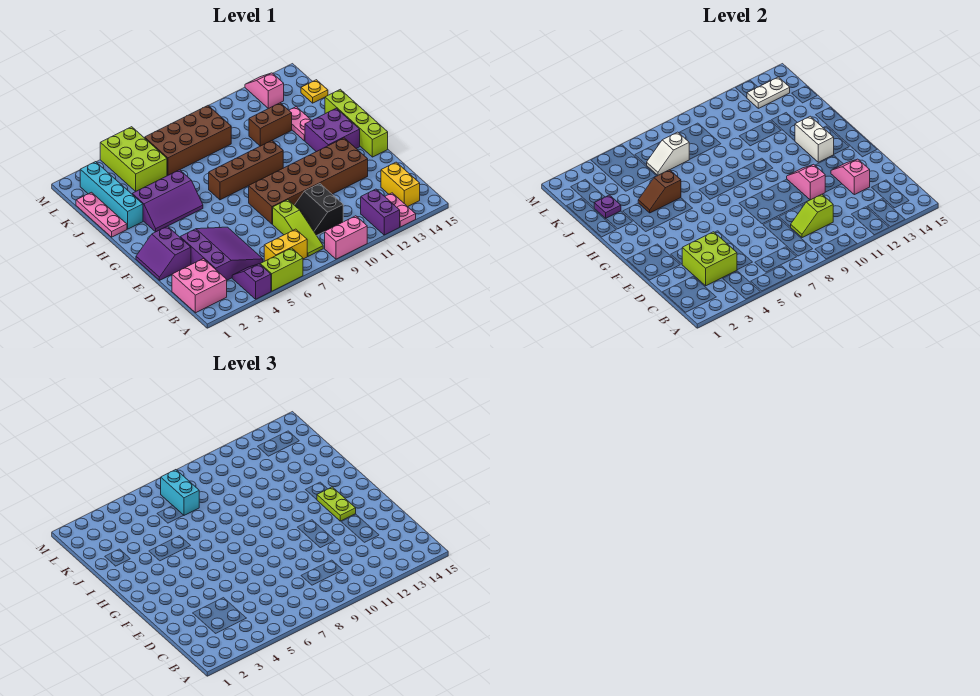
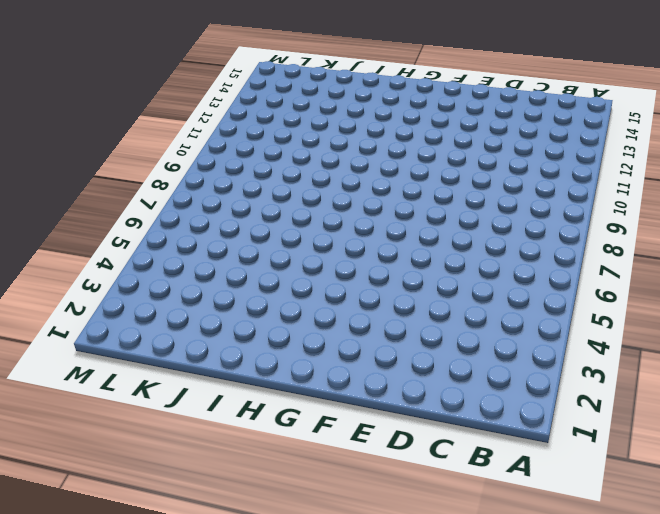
none -> purple slope A4:B4 level 1 top A
none -> lime brick A5:A6 level 1
none -> pink brick A9:A10 level 1
none -> purple brick A12:B12 level 1

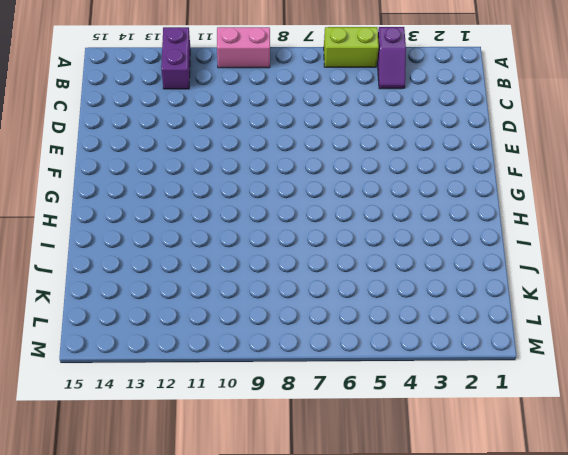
none -> pink plate A13:B13 level 1
none -> pink brick B1:C2 level 1
none -> yellow brick B6:B7 level 1
none -> lime slope B8:D8 level 1 top D

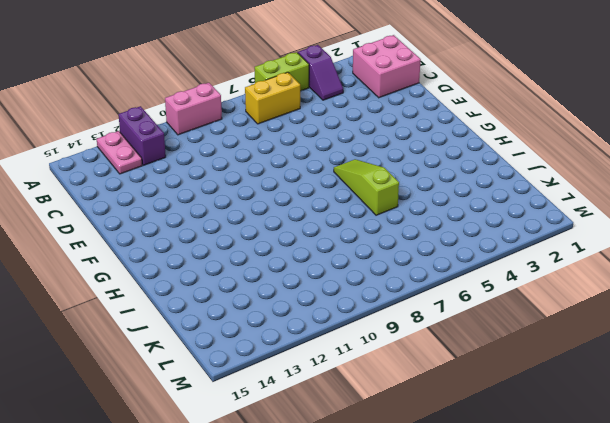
lime slope G6:I6 level 1 top I -> lime slope B8:D8 level 1 top D
none -> yellow brick B14:C14 level 1
none -> purple slope C3:E5 level 1 top 3
none -> black slope C9:D10 level 1 top 10
none -> purple slope E1:F2 level 1 top 2

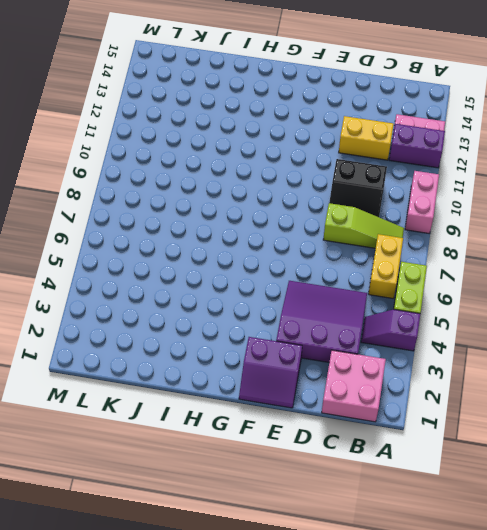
yellow brick C12:D12 level 1 -> yellow brick B14:C14 level 1
none -> brown brick E8:F13 level 1
none -> lime brick F15:I15 level 1
none -> purple brick G13:H14 level 1
none -> purple slope H3:I5 level 1 top I

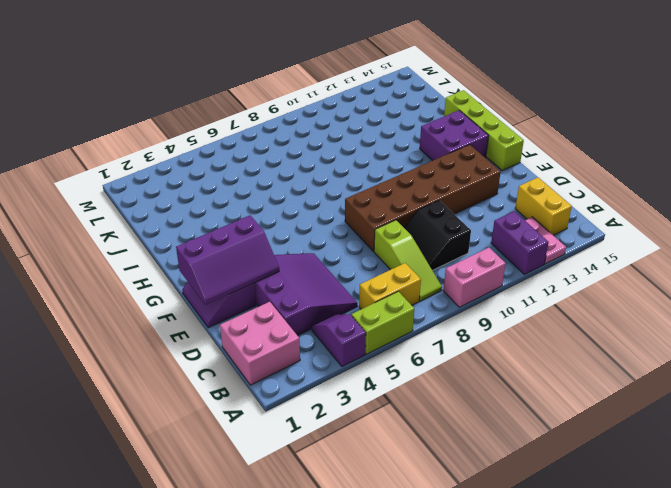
purple slope E1:F3 level 2 top F -> purple slope H3:I5 level 1 top I
none -> brown brick H7:H10 level 1
none -> pink plate I1:K1 level 1
none -> cyan brick I2:L2 level 1
none -> pink plate I13:J13 level 1

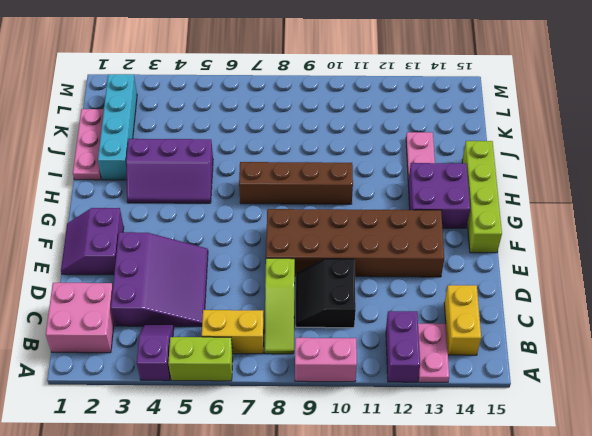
none -> brown brick J11:J12 level 1
none -> lime brick K4:M5 level 1
none -> brown brick K6:L9 level 1
none -> yellow plate K15 level 1

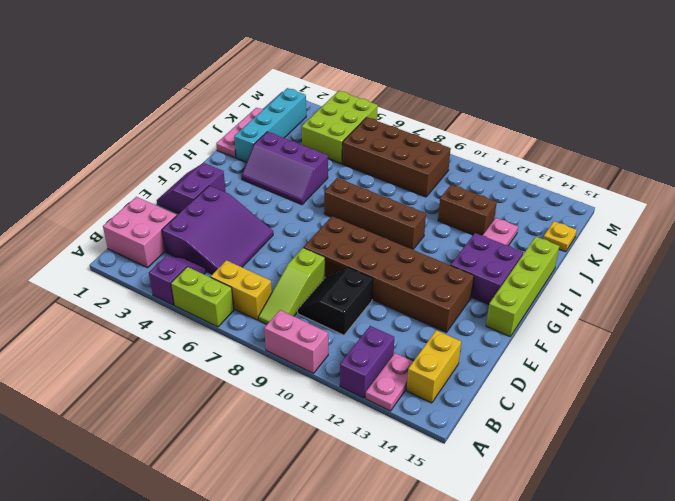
none -> pink slope L13:M13 level 1 top L
none -> lime brick C3:D4 level 2
none -> lime slope C9:C10 level 2 top 10
none -> pink slope D13:E13 level 2 top D

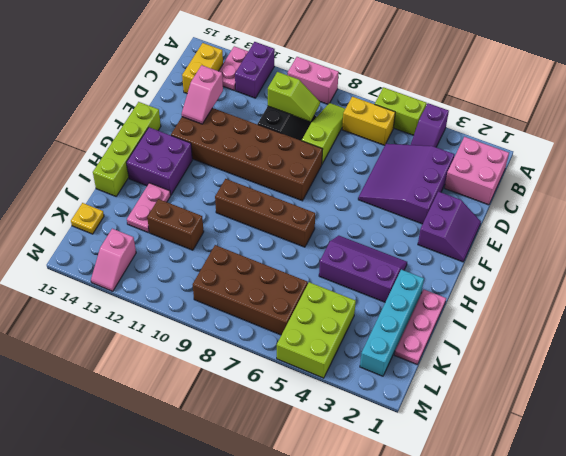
none -> lime brick C3:D4 level 2
none -> pink slope E11:F11 level 2 top E
none -> white brick G13:H13 level 2
none -> brown slope I4:I5 level 2 top 5

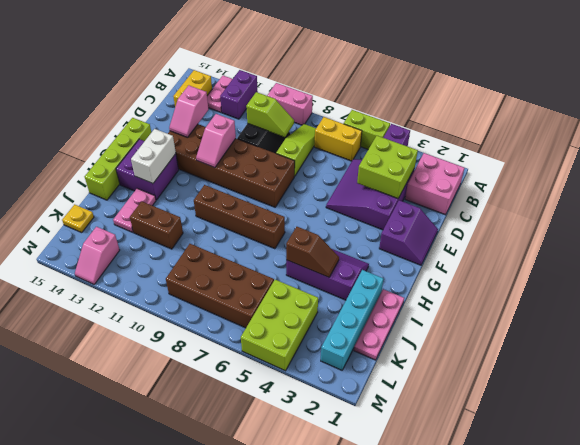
none -> purple plate J2 level 2
none -> white slope K6:K7 level 2 top 7
none -> white plate L13:L14 level 2
none -> lime plate F13:G13 level 3

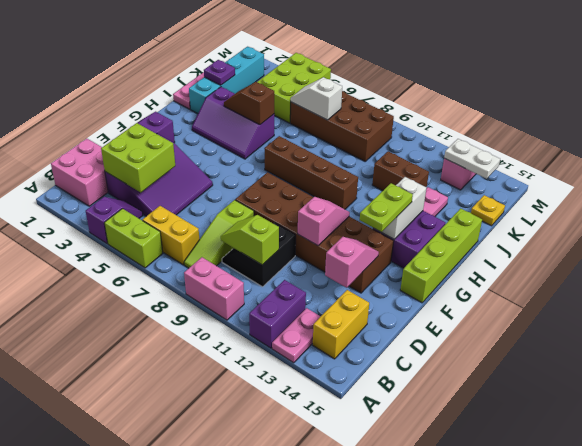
none -> cyan brick K7:L7 level 3

